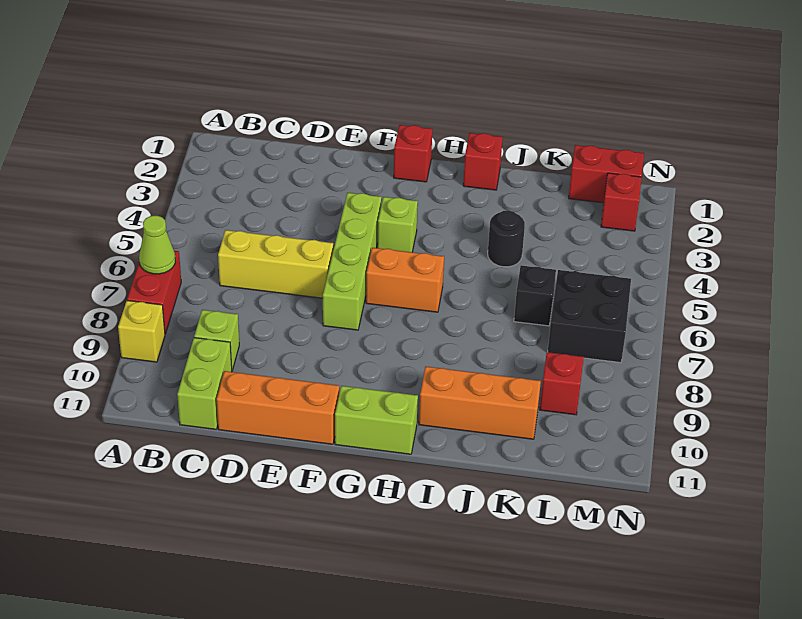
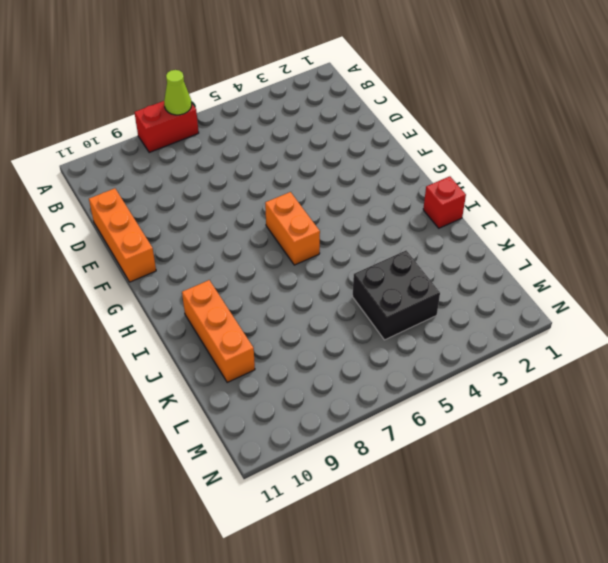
black brick K4:L5 level 1 -> black brick L6:M7 level 1
none -> yellow brick A9 level 1
none -> yellow brick C6:E6 level 1
none -> lime brick C9 level 1

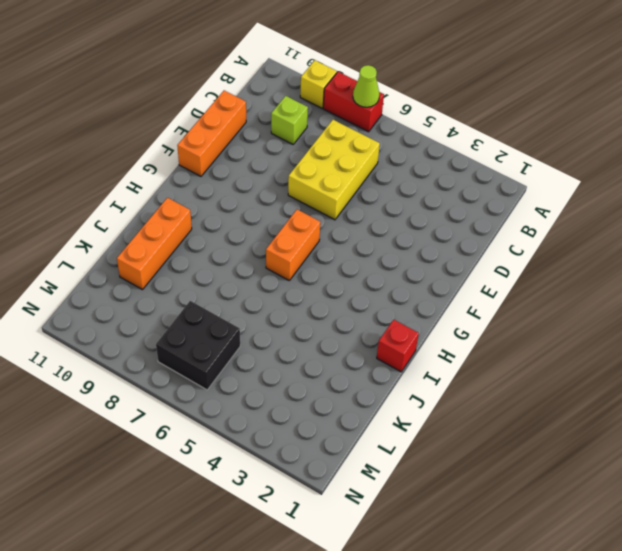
yellow brick C6:E7 level 1 -> yellow brick C6:E6 level 1
none -> lime brick C10:C11 level 1
none -> lime brick F4:F7 level 1
none -> red brick G1 level 1

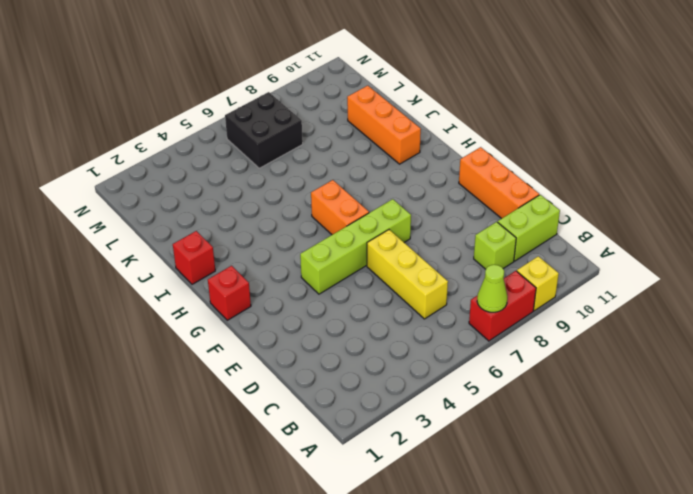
none -> lime brick G4 level 1
none -> lime brick G11:H11 level 1
none -> black round brick J4 level 1

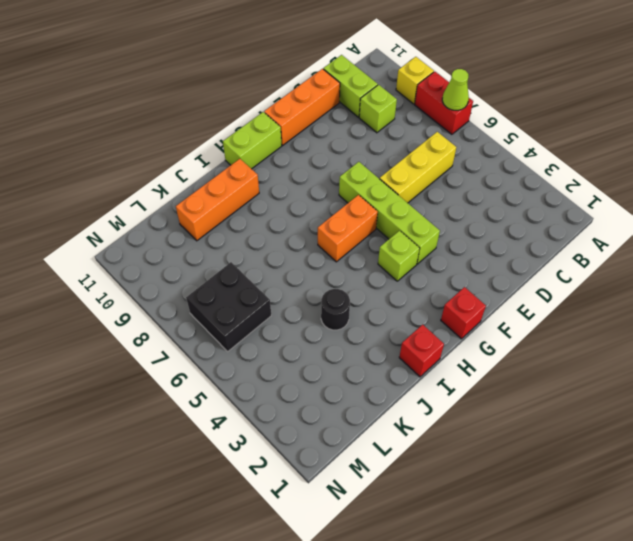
none -> black brick K6 level 1
none -> red brick L1:M1 level 1
none -> red brick L9 level 1

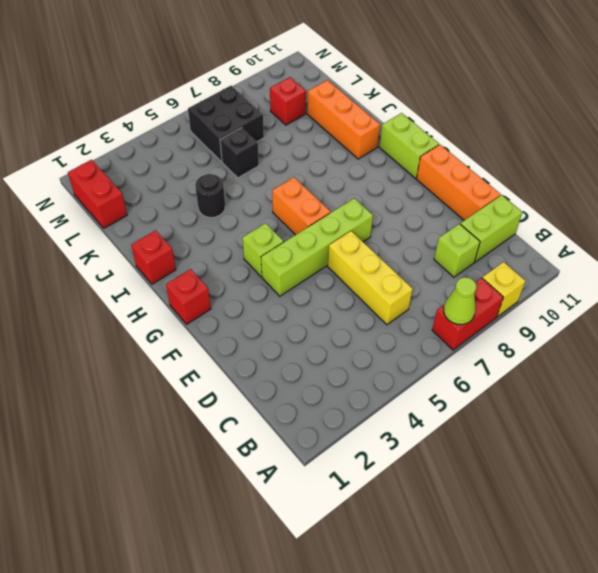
none -> red brick M2 level 1

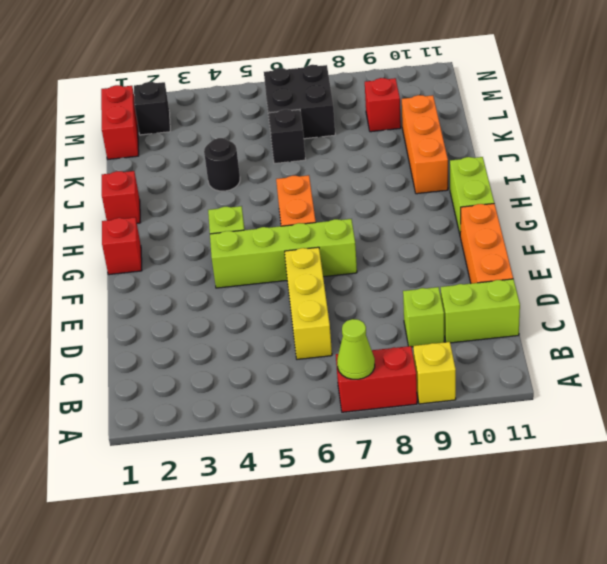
black brick M2 level 1 -> red brick M2 level 1

